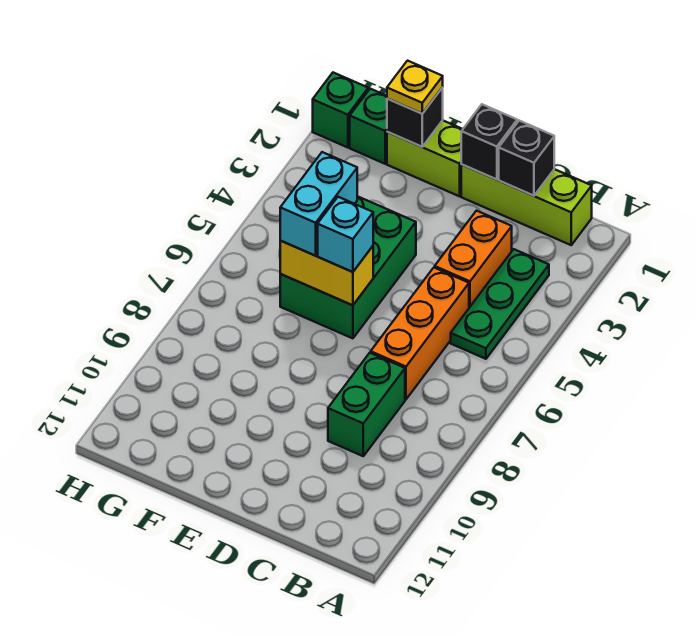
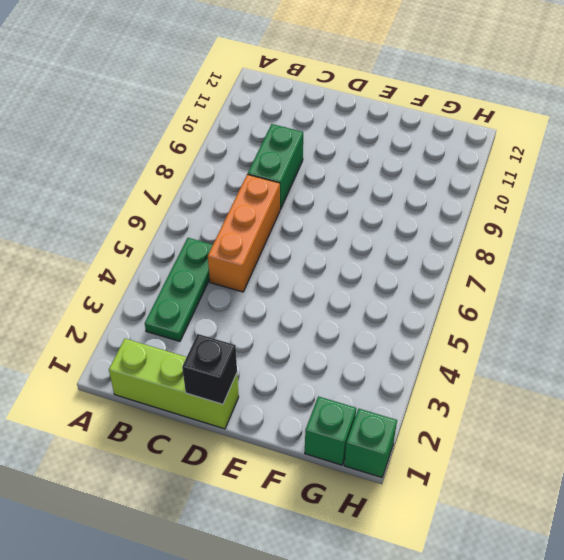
none -> orange brick C3:C4 level 1
none -> lime brick E1:F1 level 1
none -> green brick E4:F6 level 1

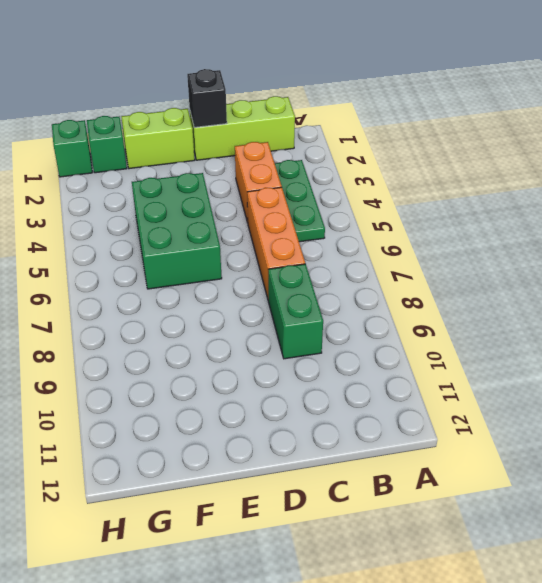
none -> black brick C1 level 2
none -> yellow brick E6:F6 level 2
none -> black brick F1 level 2

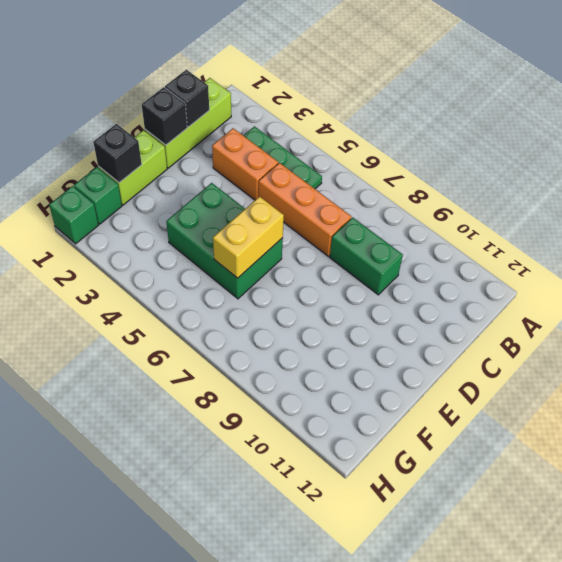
none -> cyan brick E6 level 3
none -> yellow plate F1 level 3
none -> cyan brick F5:F6 level 3

